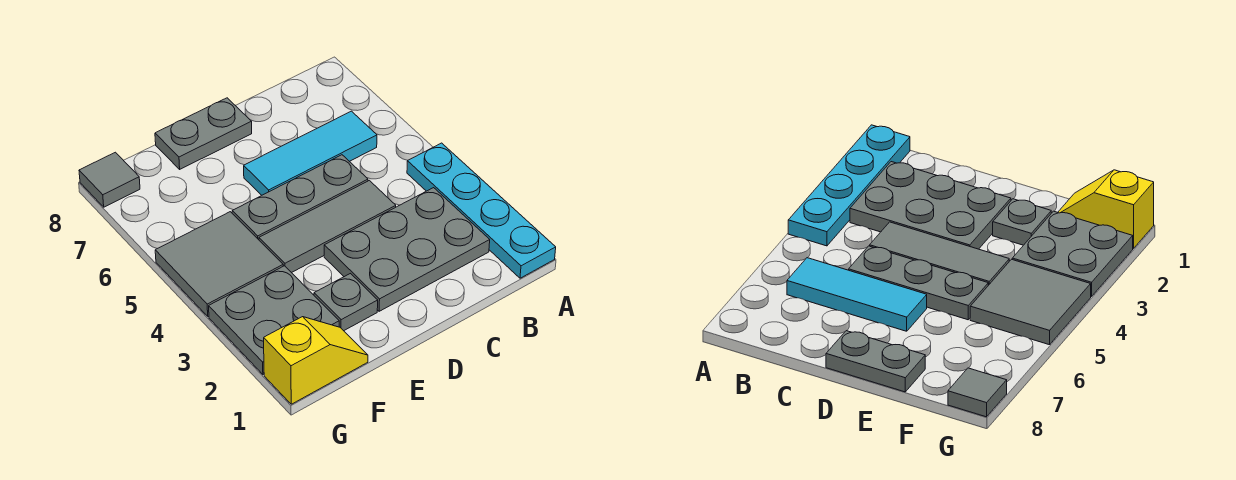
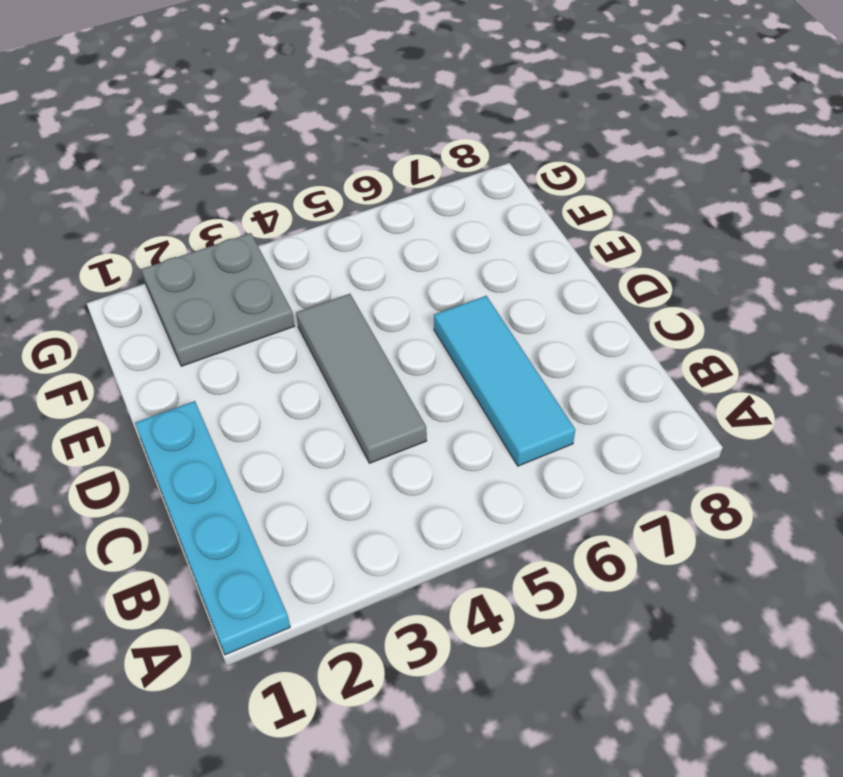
cyan plate A1:D1 level 1 -> cyan plate A1:A4 level 1
none -> grey plate B2:D3 level 1
none -> grey plate C5:E5 level 1

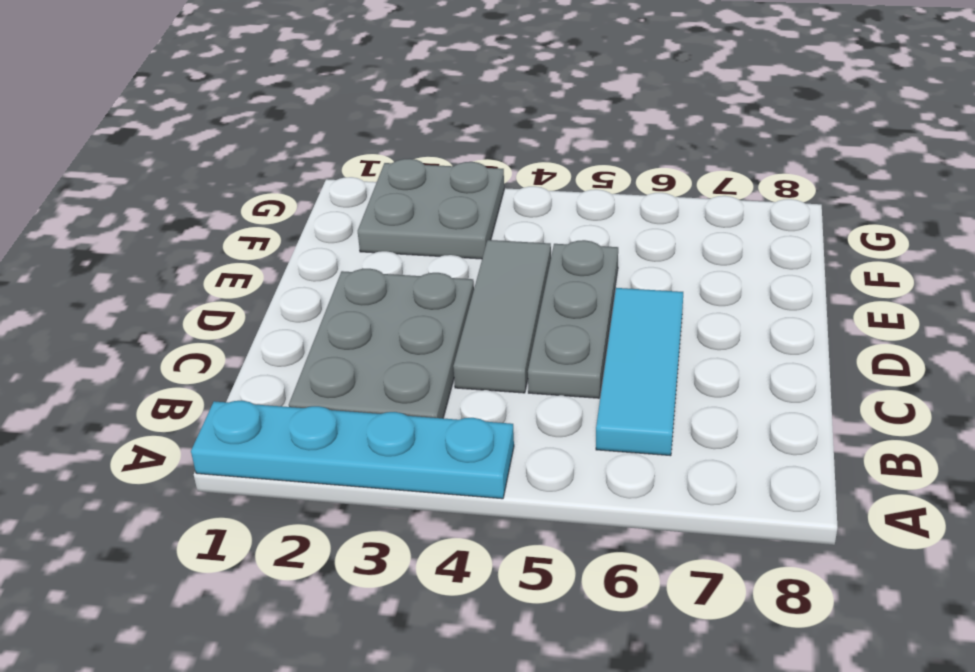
none -> grey plate D8:E8 level 1
none -> grey plate E2 level 1

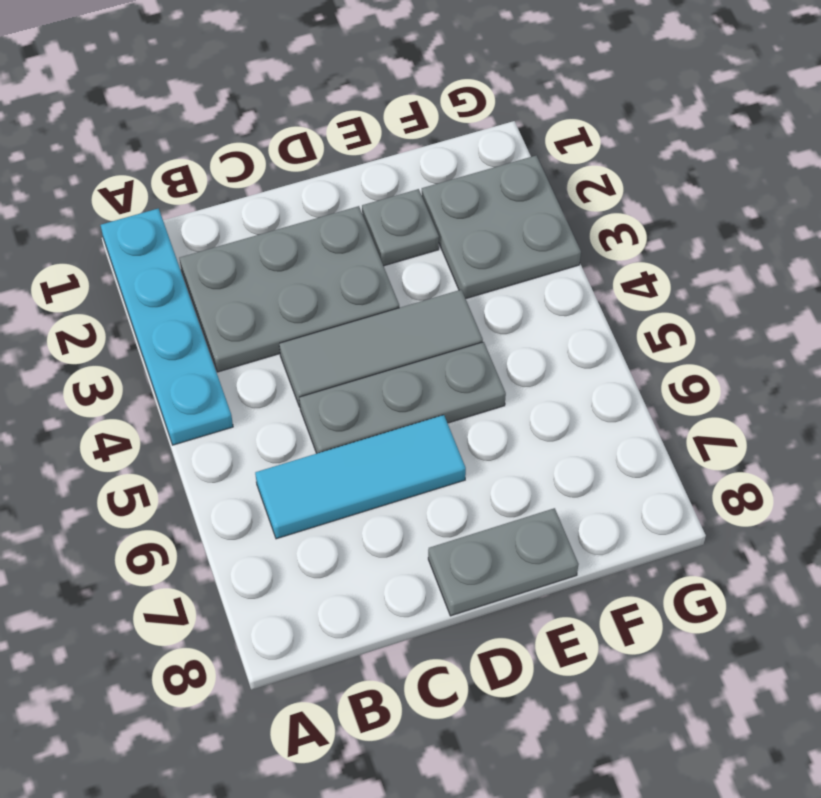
none -> yellow slope F1:G1 level 1 top G
none -> grey tile F4:G5 level 1

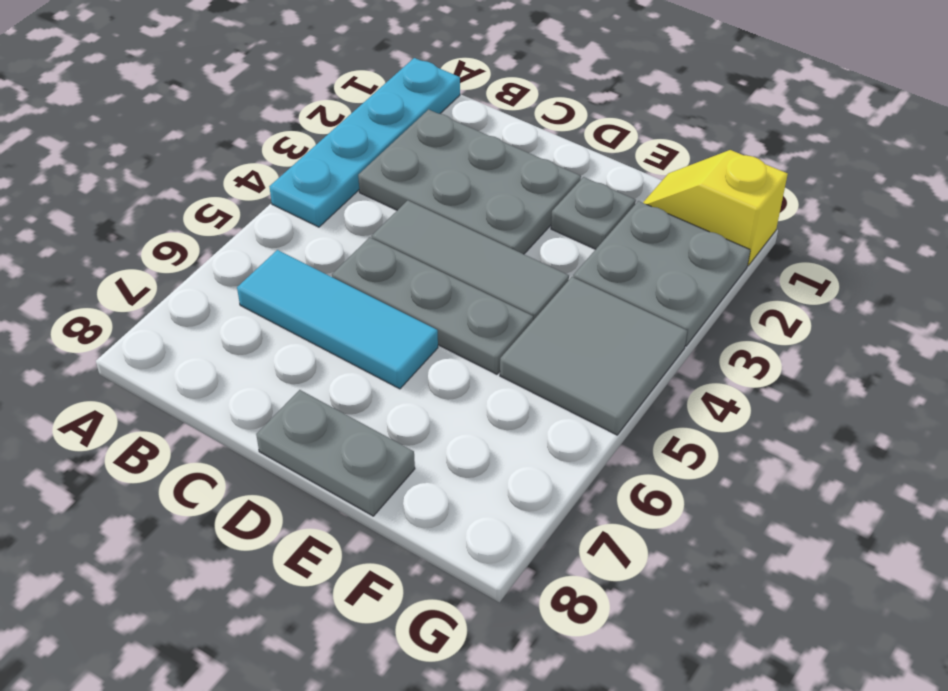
none -> grey tile G8 level 1

